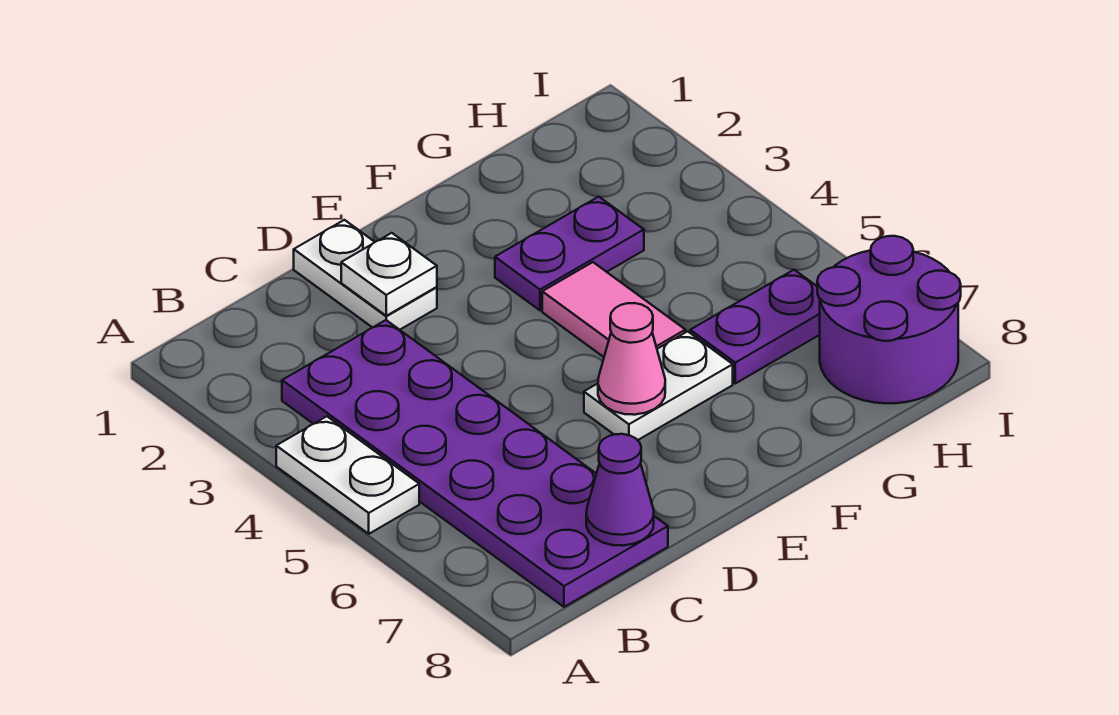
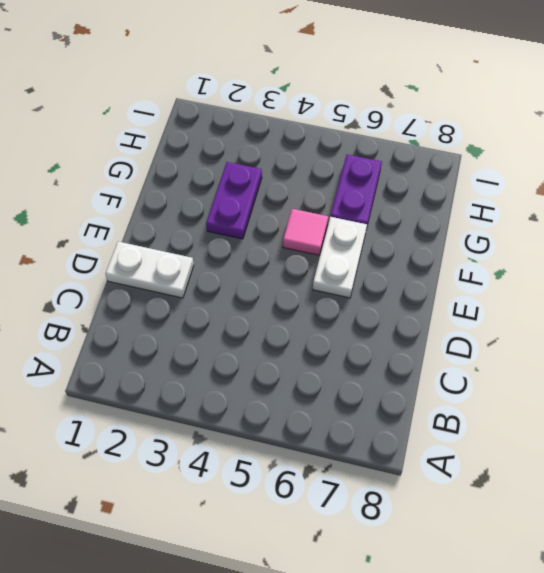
pink tile F5 level 1 -> pink tile F4:F5 level 1
none -> white plate A4:A5 level 1
none -> purple plate B3:C8 level 1

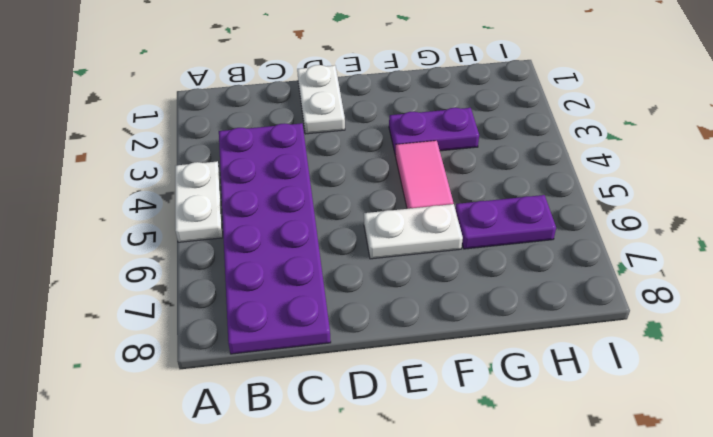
none -> purple round brick H7:I8 level 1
none -> purple cone C8 level 2

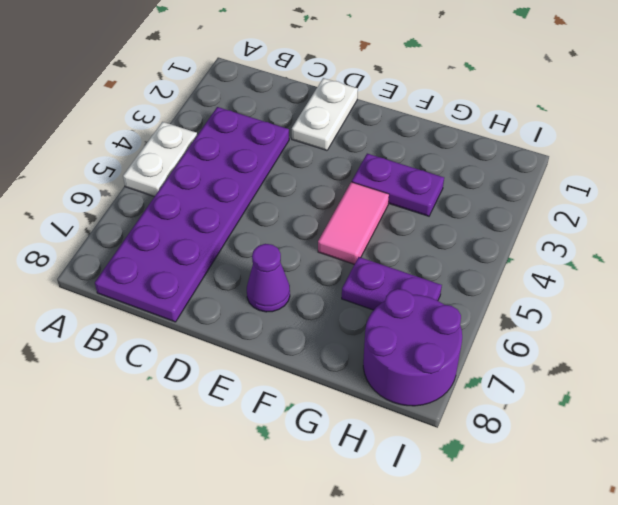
purple cone E7 level 1 -> purple cone C8 level 2
none -> white plate E6:F6 level 1
none -> white plate D2 level 2

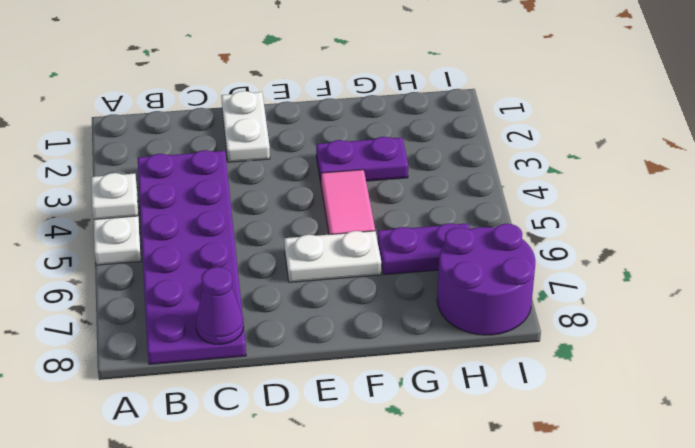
white plate A4 level 2 -> white plate D2 level 2
none -> pink cone E6 level 2

